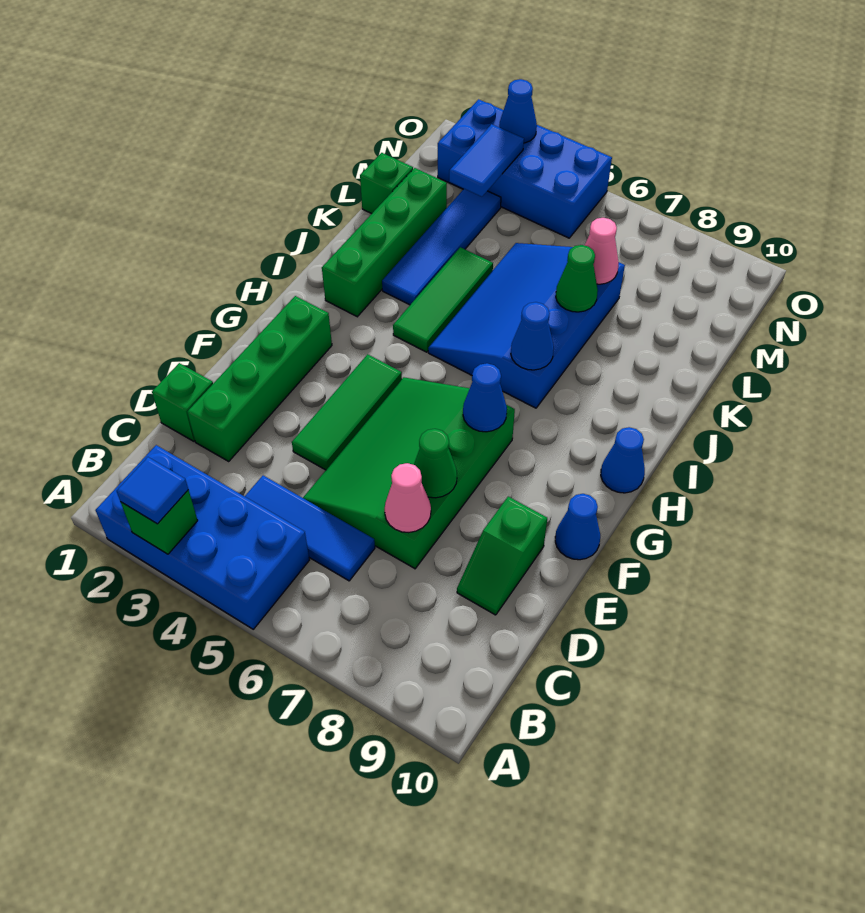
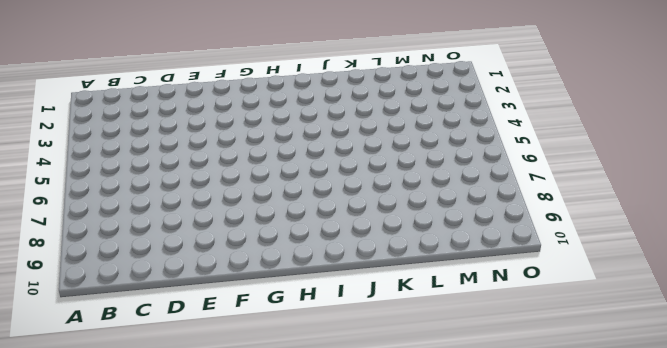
none -> blue brick A2:B5 level 1
none -> blue tile C4:C6 level 1
none -> green brick D1 level 1

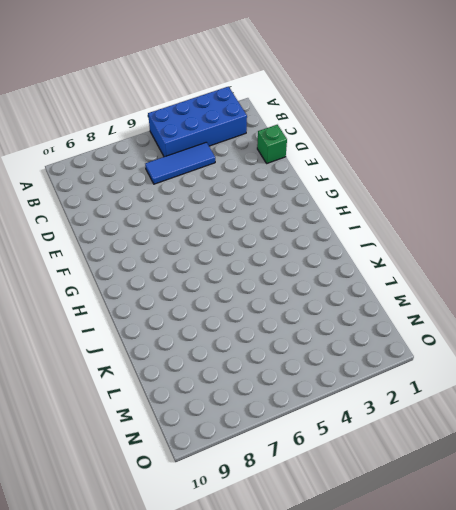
none -> green brick D2:G2 level 1
none -> green slope D5:G7 level 1 top 7
none -> green slope D9:E9 level 1 top E

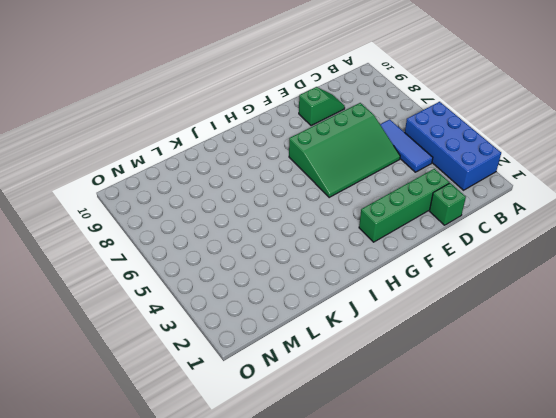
none -> green tile E4:G4 level 1
none -> blue cone F10 level 1
none -> blue cone H10 level 1

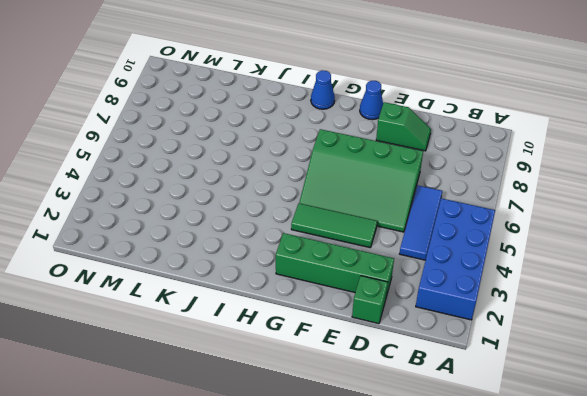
none -> green brick I2:L2 level 1
none -> green tile I4:K4 level 1
none -> blue slope I5:L7 level 1 top 7

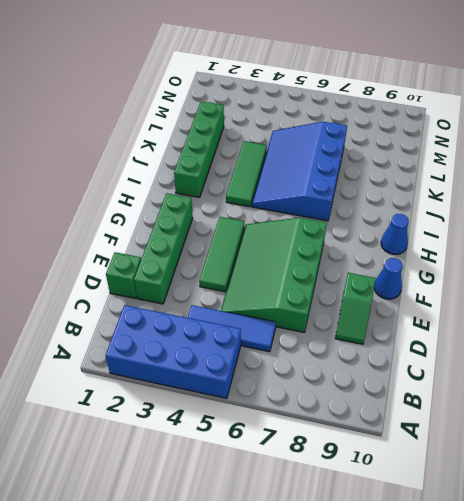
none -> blue tile J3:M3 level 1
none -> green brick L1 level 1
none -> blue brick N2:O5 level 1

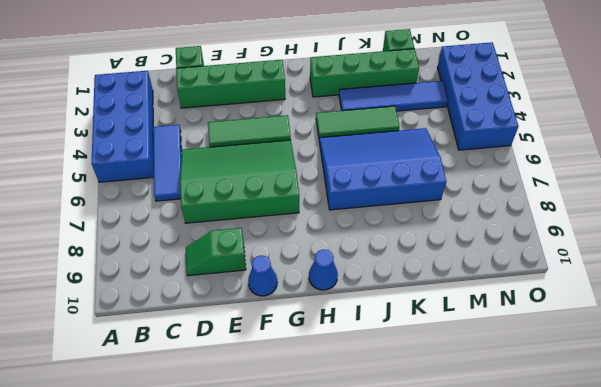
none -> green brick A3 level 2
none -> pink cone D7 level 2
none -> green cone E7 level 2

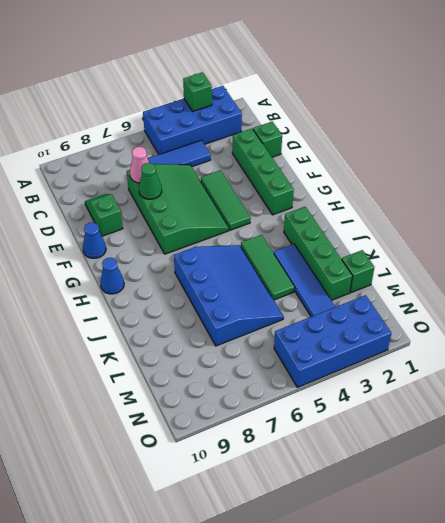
none -> blue cone G7 level 2
none -> blue cone I7 level 2
none -> green cone K7 level 2

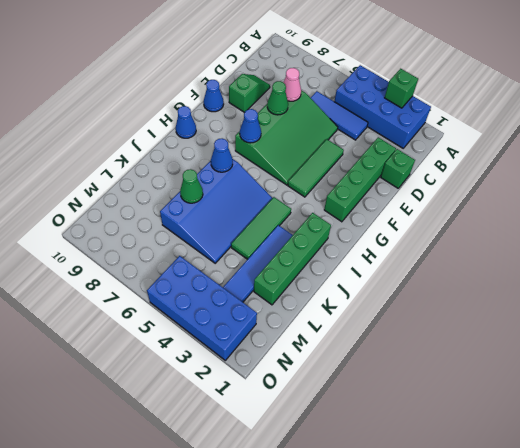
none -> green brick L1 level 1
none -> pink cone L7 level 2
none -> blue tile M3:N3 level 2

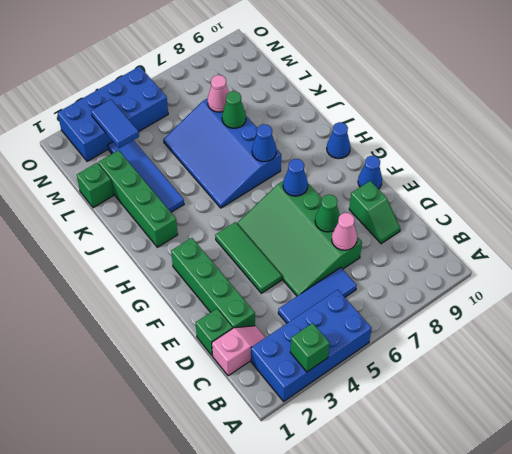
pink slope C1:C2 level 1 top 1 -> none
none -> green tile I4:K4 level 1
none -> blue cone O3 level 2
none -> blue tile A3 level 3

